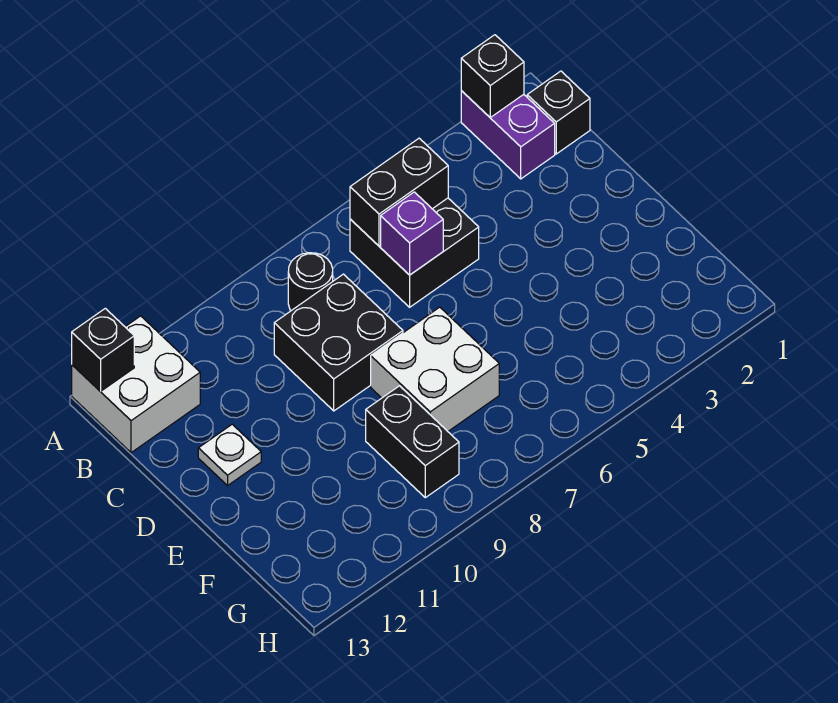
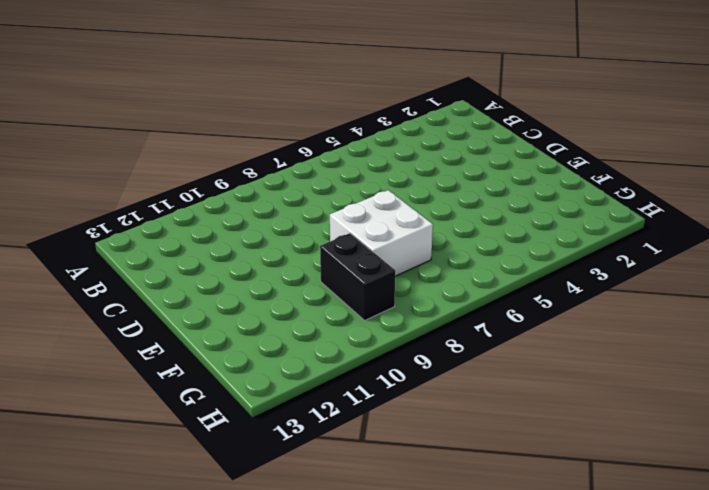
none -> purple brick A2:B2 level 1
none -> white brick A12:B13 level 1
none -> black brick B1 level 1

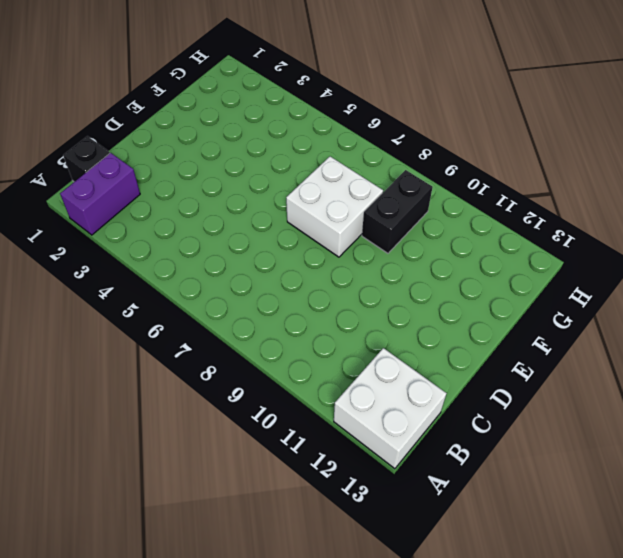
none -> black brick B5:C6 level 1
none -> black round brick B8 level 1
none -> black brick C8:D9 level 1

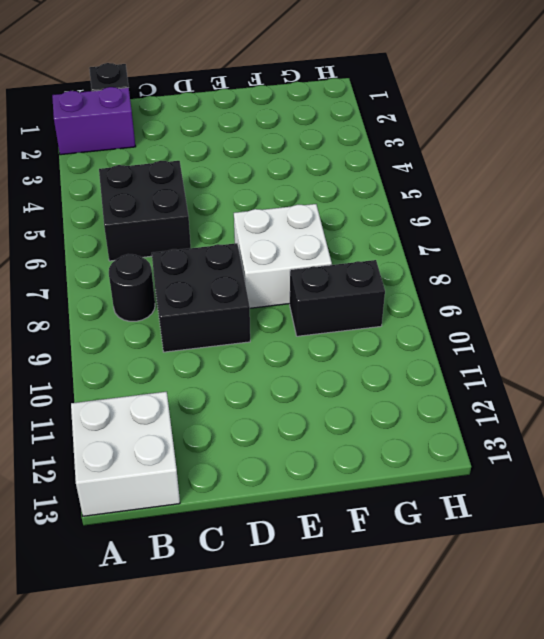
none -> white plate D12 level 1
none -> black brick A2 level 2
none -> black brick A13 level 2

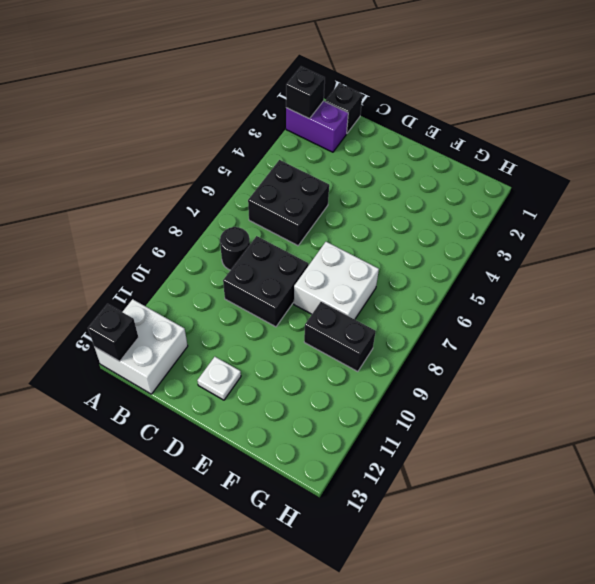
none -> black brick B5:B6 level 2
none -> purple brick C6 level 2

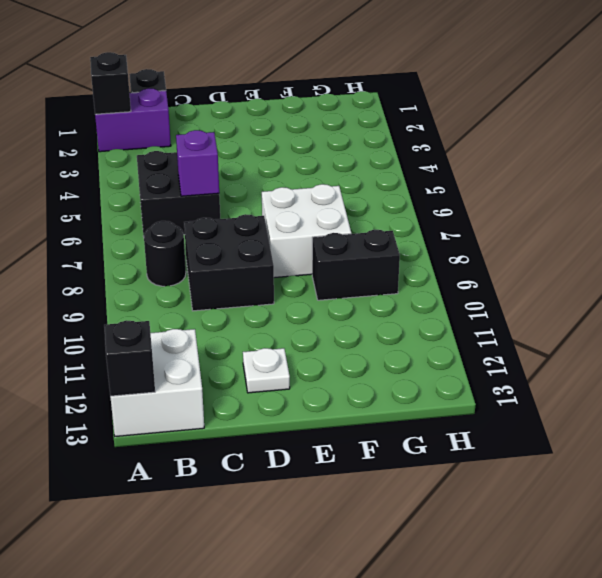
none -> black brick B5:B6 level 2

